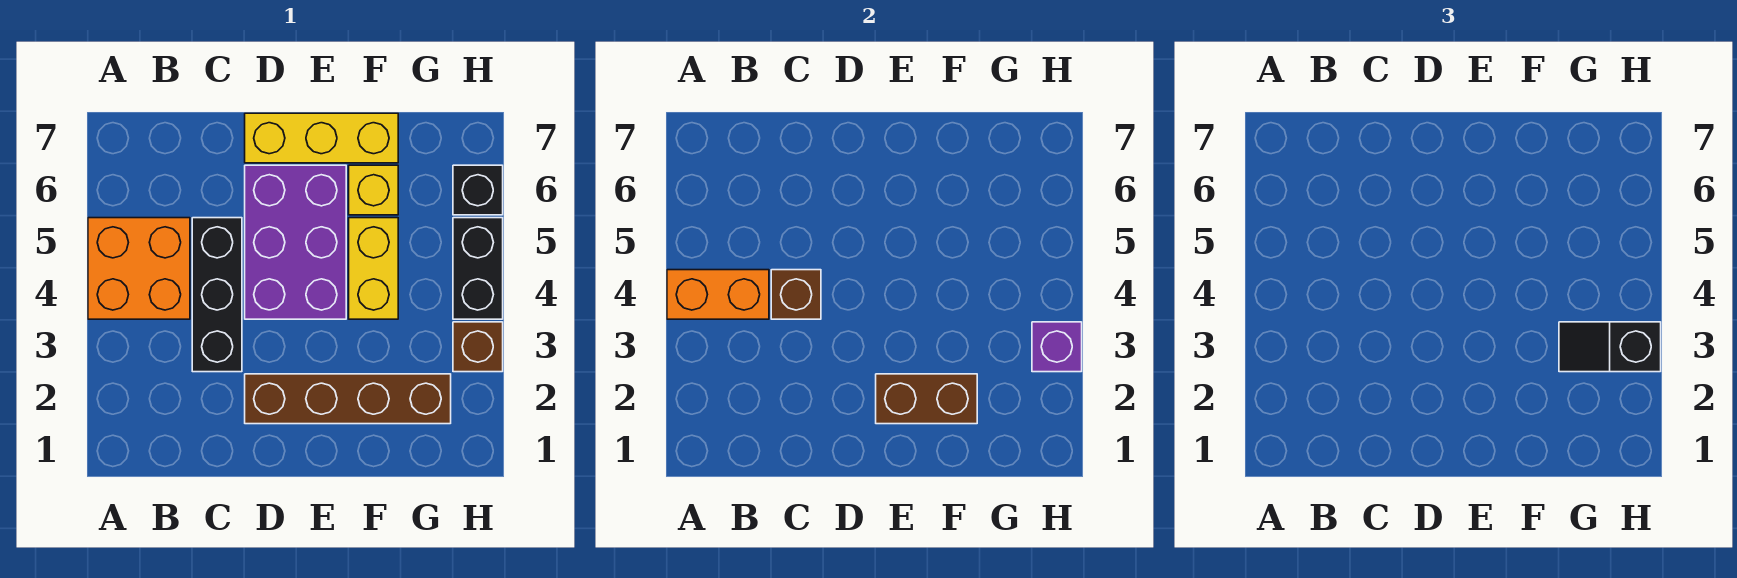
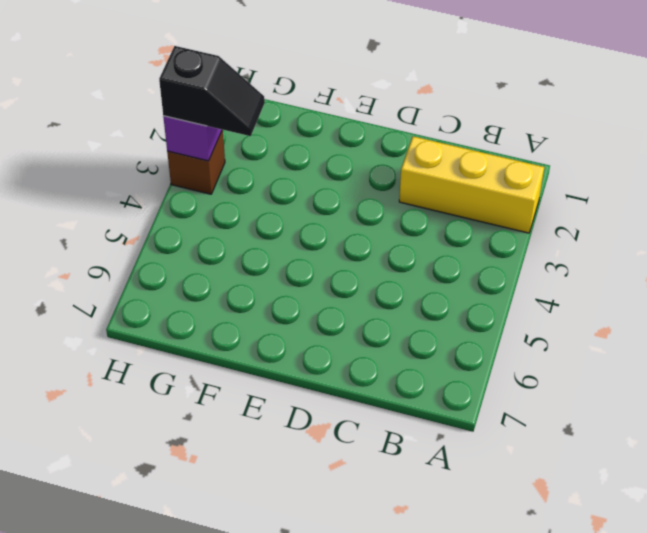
yellow brick A2:C2 level 1 -> yellow brick D7:F7 level 1
none -> orange brick A4:B5 level 1
none -> black brick C3:C5 level 1
none -> brown brick D2:G2 level 1

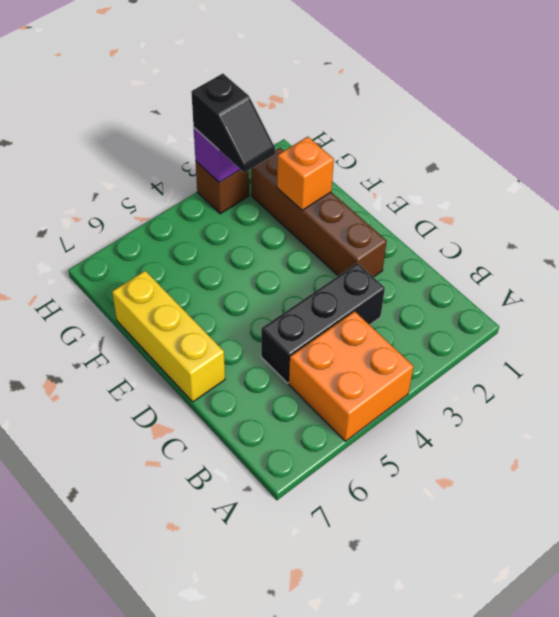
orange brick F2 level 2 -> brown brick E2:F2 level 2
none -> purple brick D4:E6 level 1
none -> yellow brick F4:F5 level 1
none -> yellow brick F6 level 1

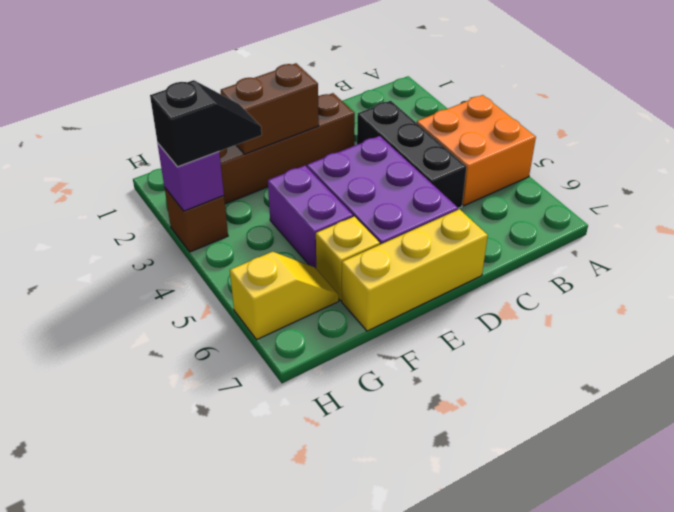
purple brick F4:F5 level 1 -> yellow brick F4:F5 level 1
yellow slope G6:H6 level 1 top H -> black brick H6 level 1
none -> black brick H4:H5 level 1
none -> orange brick A4:B4 level 2
none -> brown brick C4 level 2

